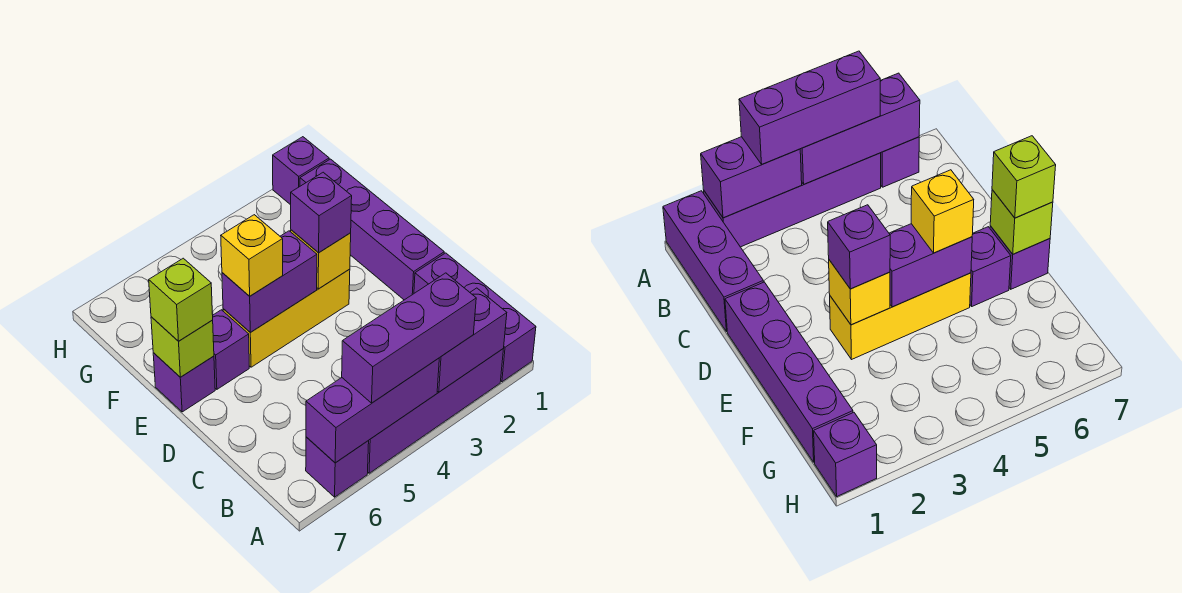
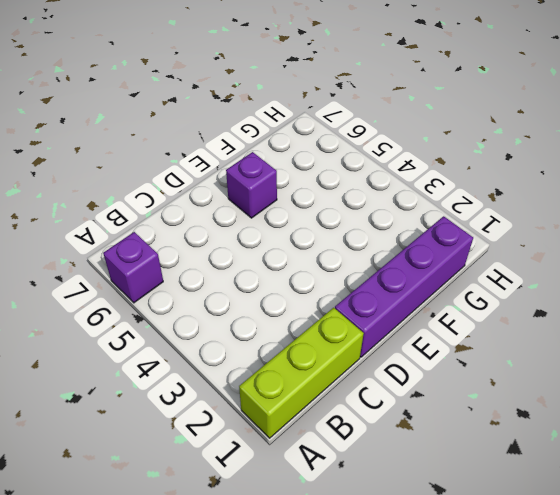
lime brick A1:C1 level 1 -> purple brick A1:C1 level 1
none -> purple brick A2:A5 level 1
none -> yellow brick E3:E5 level 1
none -> purple brick E7 level 1

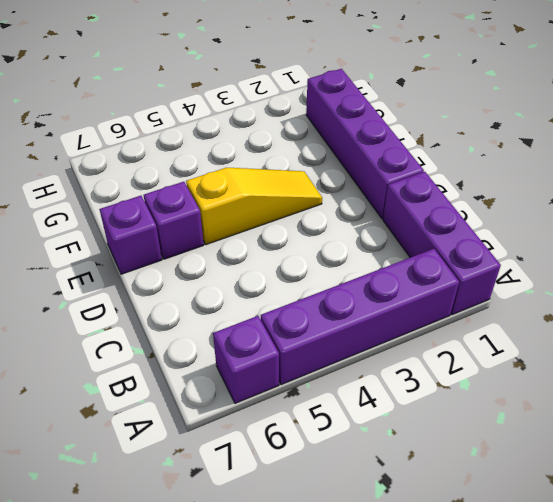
yellow slope E3:E5 level 1 top 5 -> yellow brick E3:E5 level 1
none -> purple brick H1 level 1
none -> purple brick A2:A3 level 2
none -> purple brick A4:A6 level 2

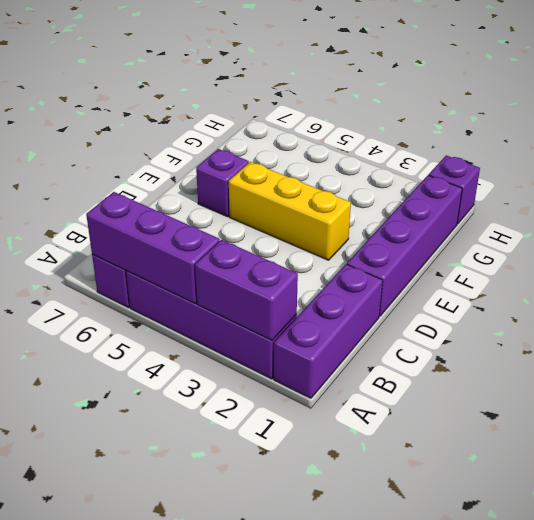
none -> purple brick E7 level 1
none -> yellow brick E3 level 2
none -> purple brick E4:E5 level 2

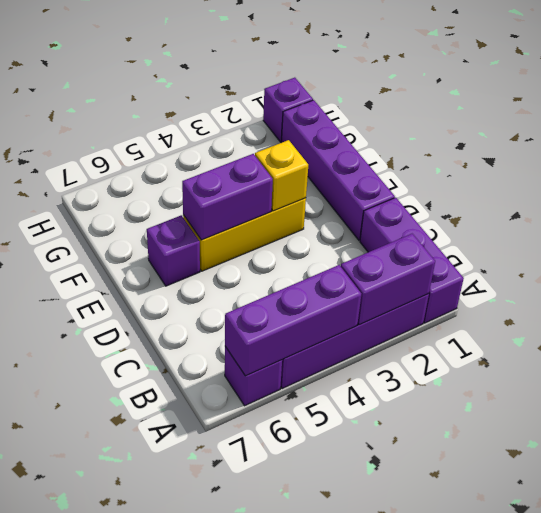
none -> purple brick E7 level 1
none -> lime brick E7 level 2
none -> purple brick A3:A5 level 3

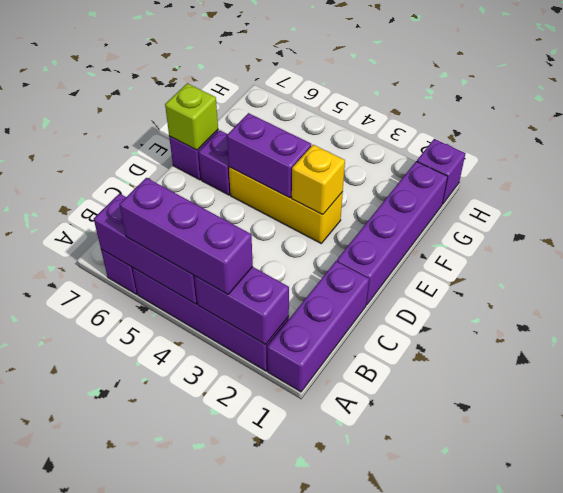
none -> purple brick E3 level 3
none -> yellow brick E5 level 3
none -> lime brick E7 level 3

